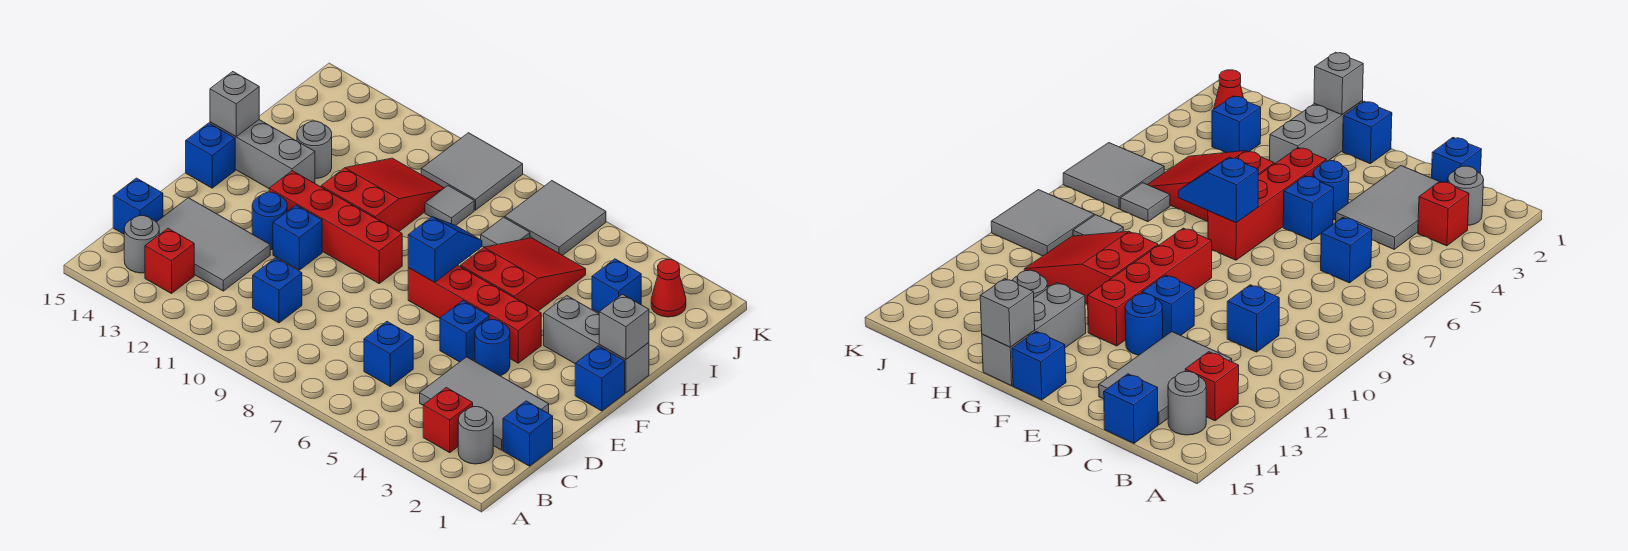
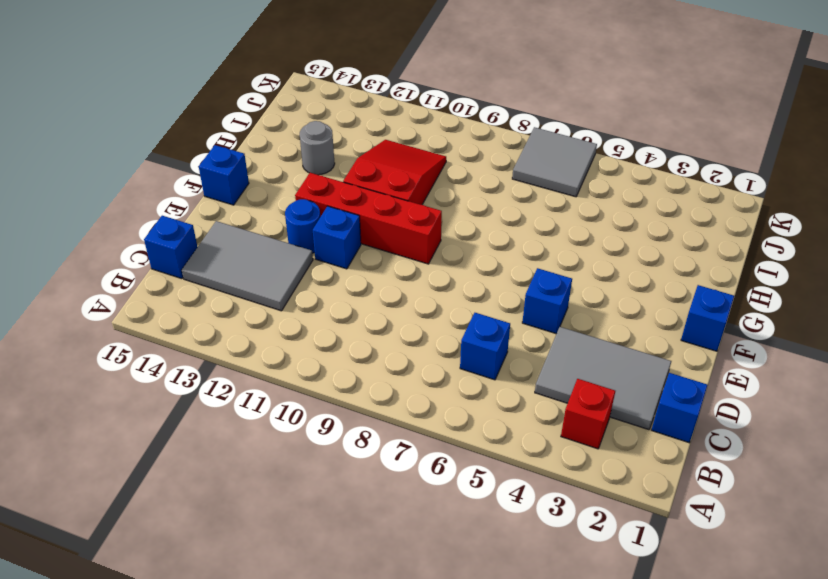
none -> grey round brick B2 level 1
none -> red brick B13 level 1
none -> grey round brick B14 level 1
none -> blue brick C10 level 1

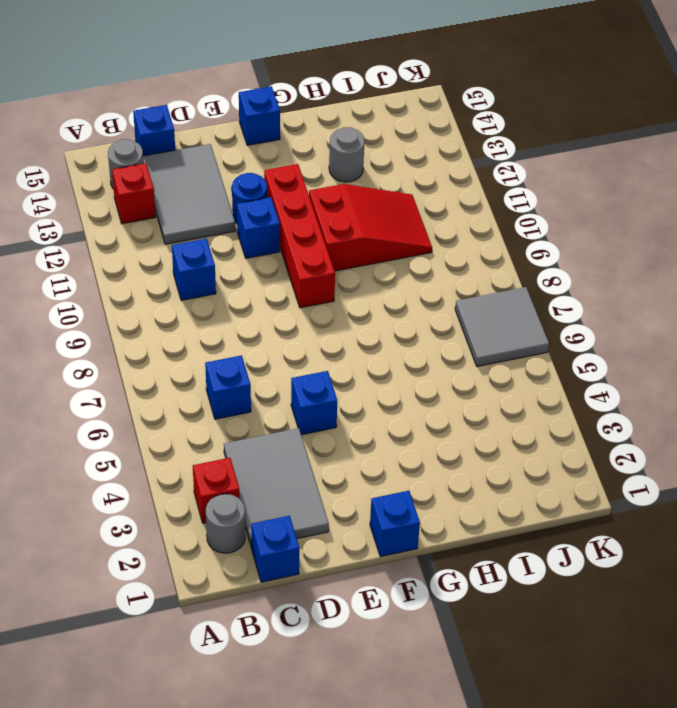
none -> blue round brick E4 level 1
none -> red brick F4:F7 level 1
none -> grey brick G1:G3 level 1
none -> red slope G5:I6 level 1 top G

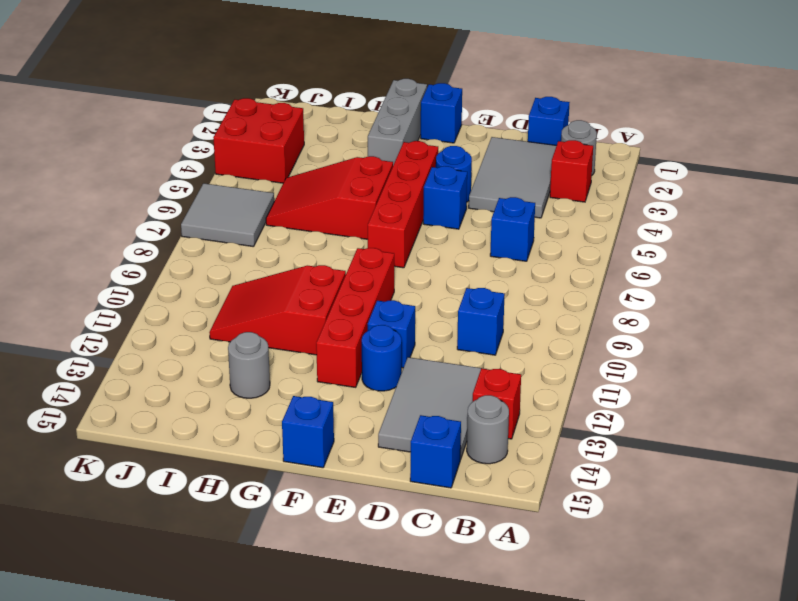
red brick J3:K4 level 1 -> none
none -> grey brick G13:G15 level 1
none -> blue brick I3 level 1
none -> grey tile I7 level 1
none -> grey tile I9 level 1

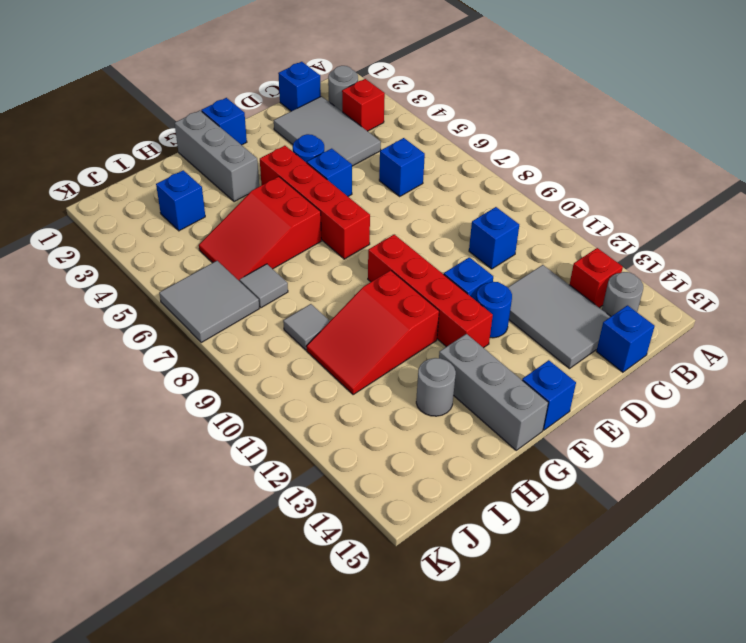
none -> red cone J2 level 1
none -> grey tile J9:K10 level 1
none -> blue slope F7:G7 level 2 top F
none -> grey brick G1 level 2

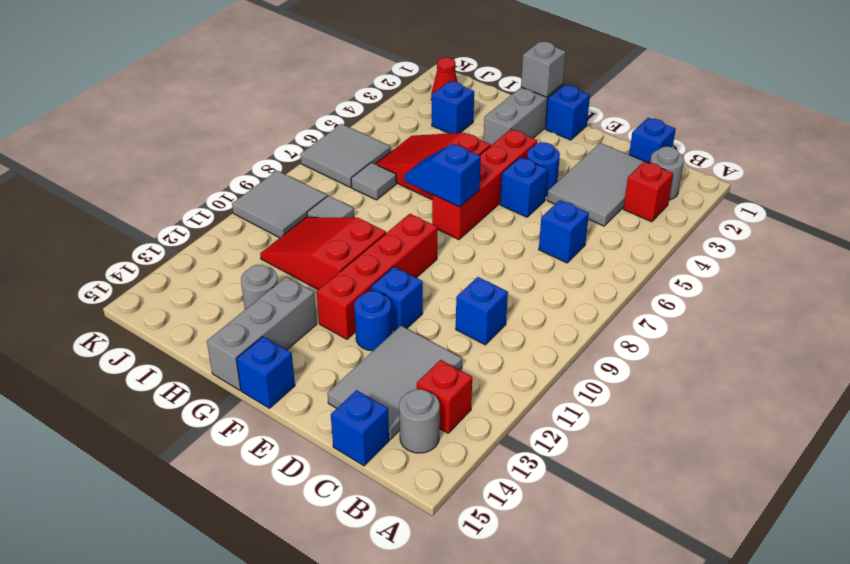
none -> grey brick G15 level 2

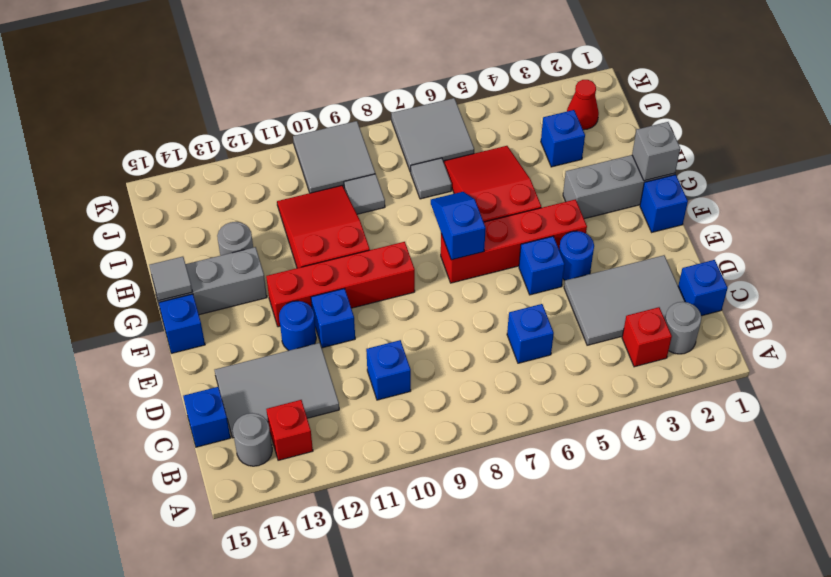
grey tile G15 level 2 -> grey brick G15 level 2

